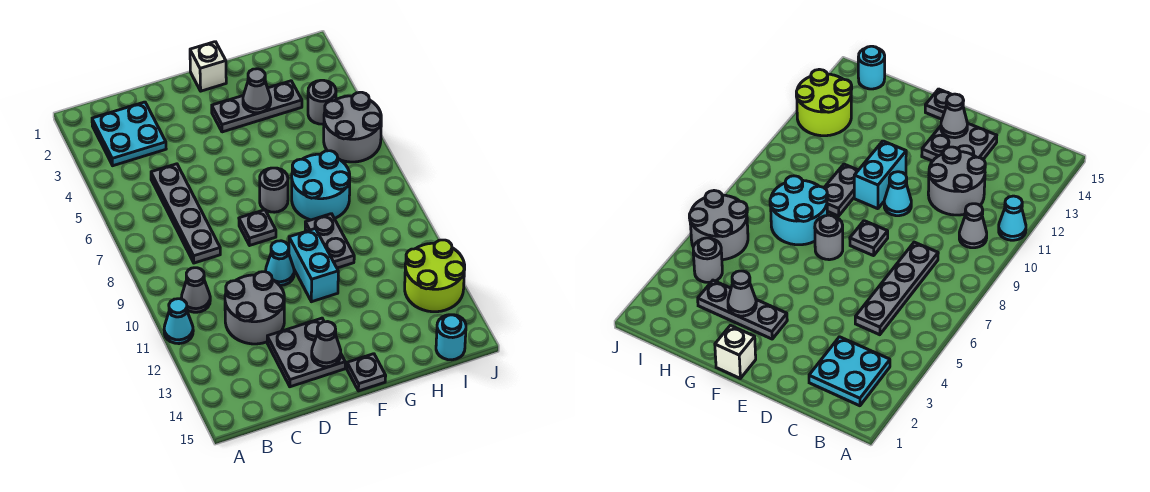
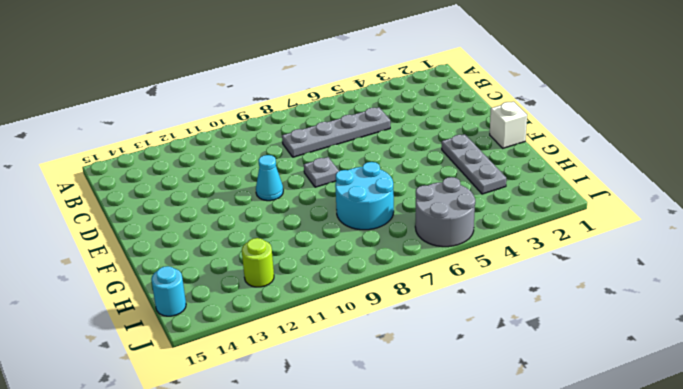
lime round brick I12 level 1 -> lime round brick I12:J13 level 1
none -> cyan cone A11 level 1
none -> cyan plate B2:C3 level 1
none -> grey cone B10 level 1

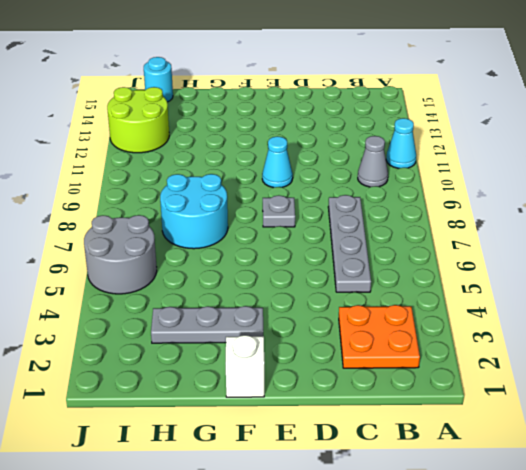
orange plate B2:C3 level 1 -> cyan plate B2:C3 level 1
none -> grey round brick C11:D12 level 1
none -> grey plate D13:E14 level 1
none -> grey round brick F7 level 1

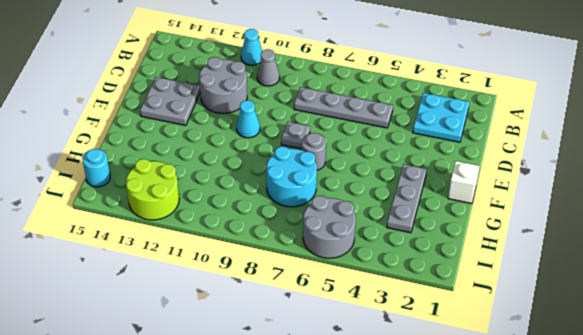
none -> cyan brick F10:F11 level 1
none -> grey plate F15 level 1
none -> grey plate G9:G10 level 1

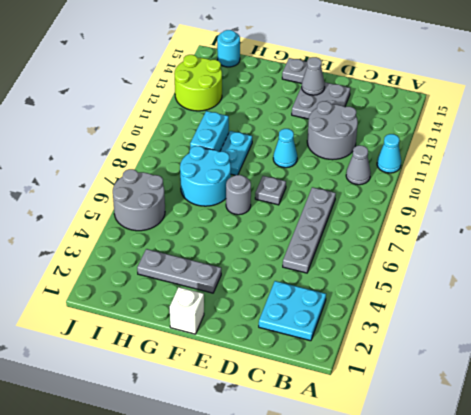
cyan plate G9:G10 level 1 -> grey plate G9:G10 level 1
cyan brick H9:H10 level 1 -> cyan brick F10:F11 level 1
none -> grey round brick I4 level 1
none -> grey cone G3 level 2

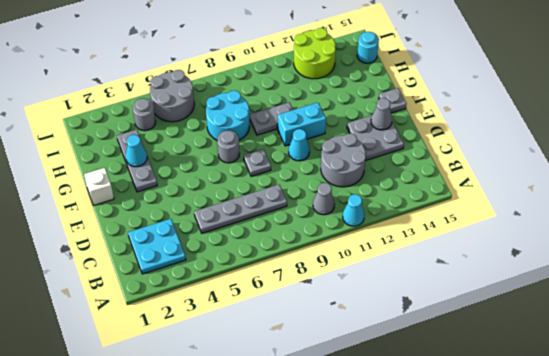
cyan cone G3 level 2 -> grey cone G3 level 2

